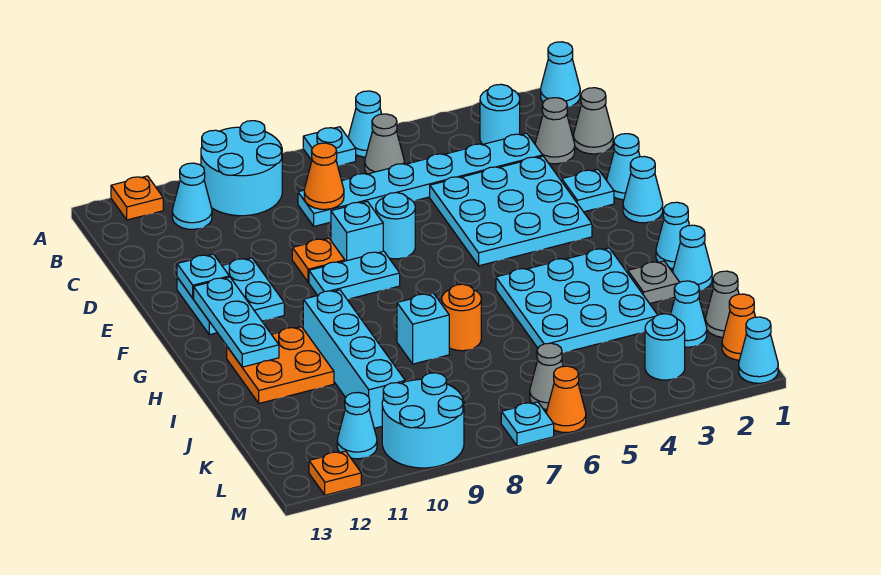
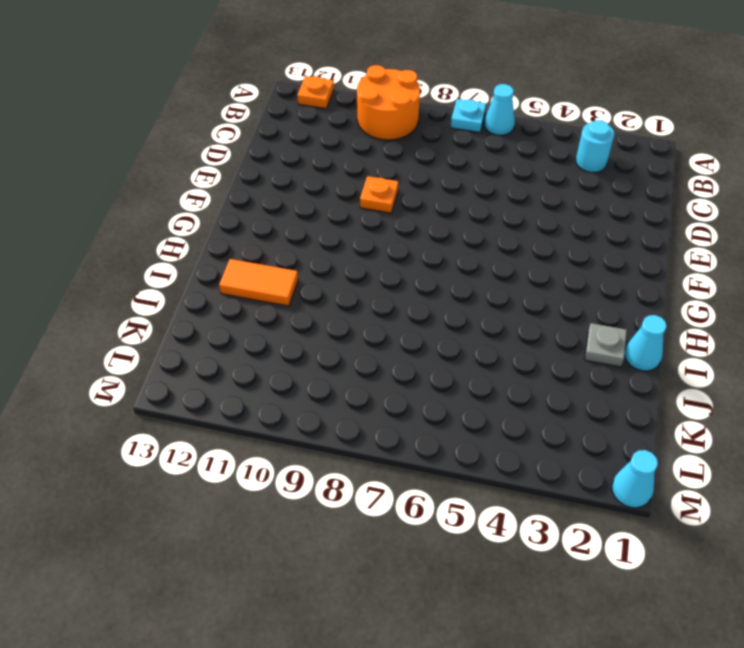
orange round brick A9:B10 level 1 -> cyan round brick A9:B10 level 1
orange tile I11:I12 level 1 -> orange plate H11:I12 level 1
none -> cyan cone A1 level 1
none -> grey cone B6 level 1
none -> cyan cone B11 level 1
none -> grey cone C1 level 1

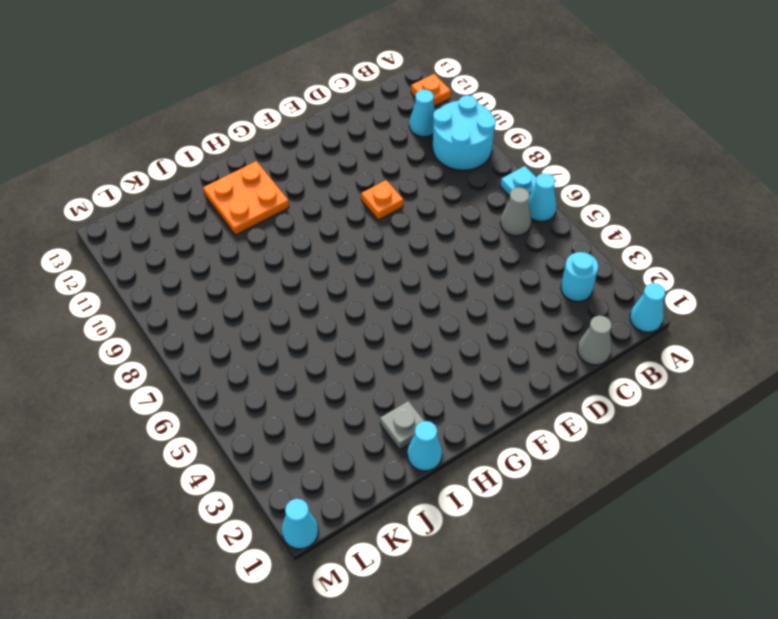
none -> grey cone C2 level 1
none -> cyan plate C3:C8 level 1
none -> cyan plate D3:F5 level 1
none -> cyan cone E1 level 1

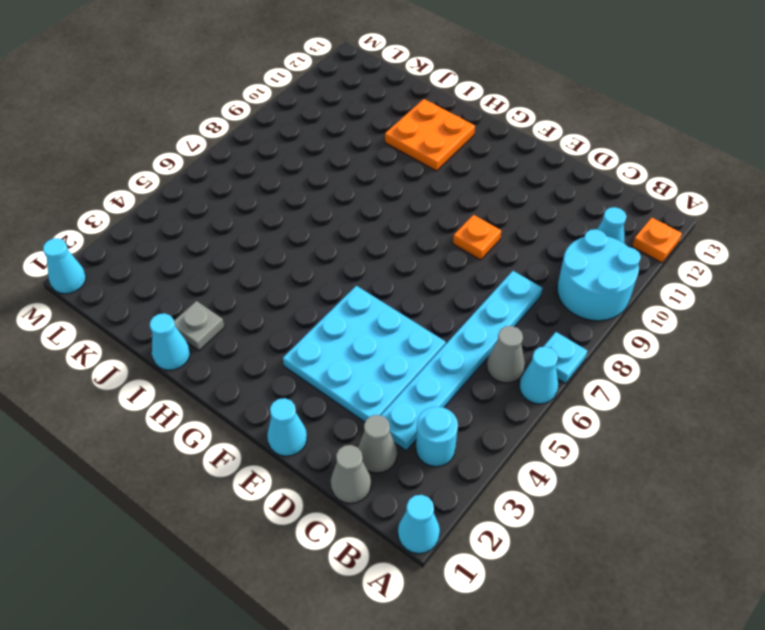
none -> cyan plate E2 level 1
none -> cyan round brick E7 level 1
none -> cyan brick E8 level 1
none -> cyan plate E11:F12 level 1

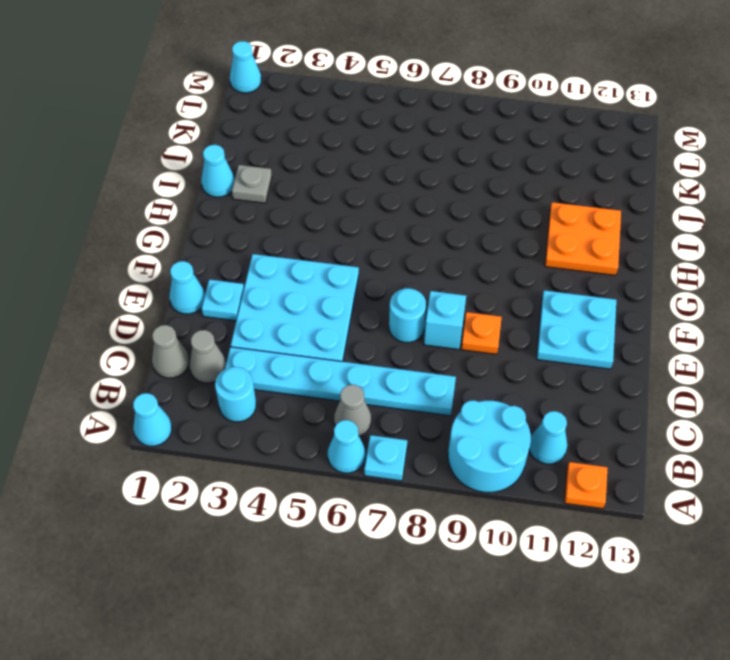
none -> cyan cone F1 level 1
none -> cyan plate F8:F9 level 1
none -> cyan cone H1 level 1
none -> cyan plate H3:J5 level 1

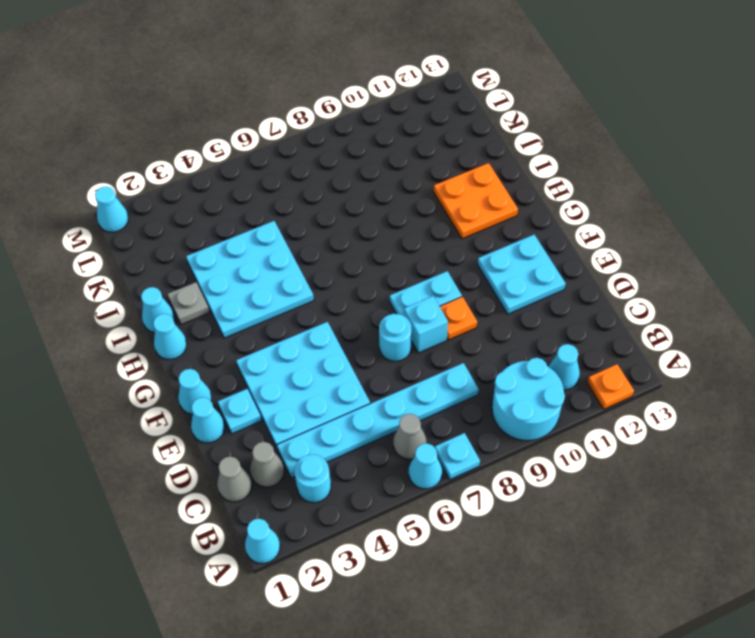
none -> cyan brick H10:K10 level 1
none -> orange round brick I7 level 1
none -> cyan brick I8 level 1
none -> grey cone K1 level 1

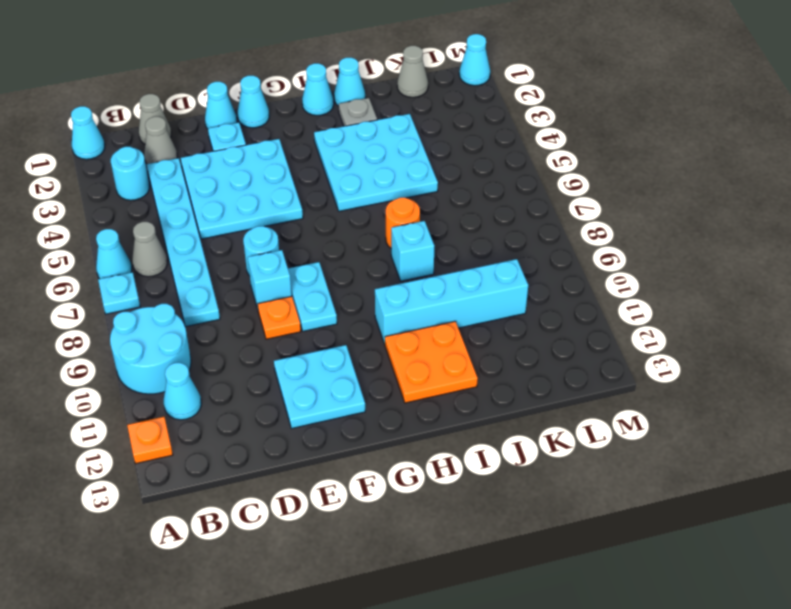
none -> cyan cone K2 level 1
none -> orange cone L1 level 1
none -> cyan round brick L3 level 1
none -> grey cone L6 level 1

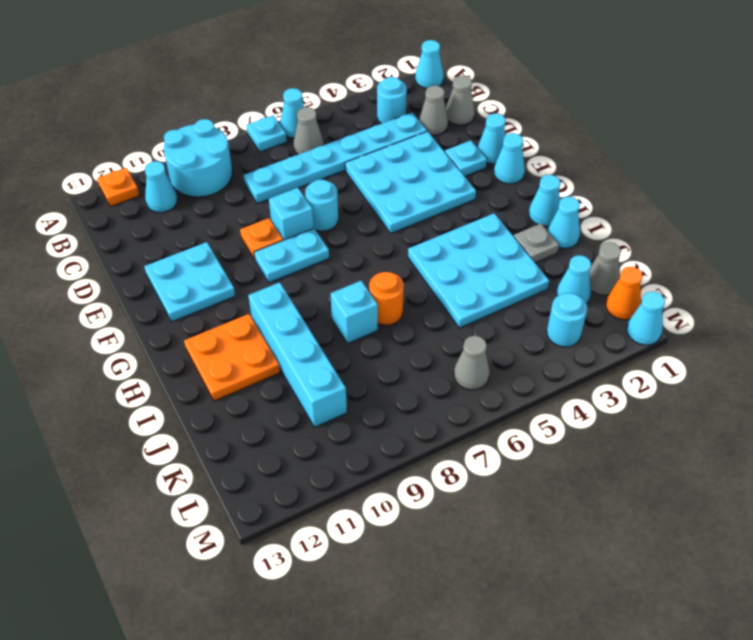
none -> cyan round brick L9:M10 level 1
none -> cyan cone L11 level 1
none -> orange cone M6 level 1
none -> cyan plate M7 level 1

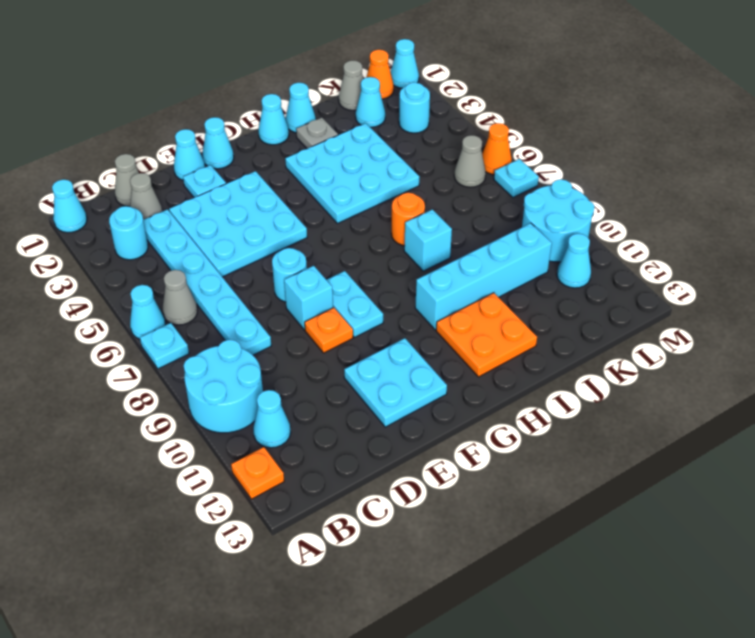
none -> orange plate M12 level 1
none -> orange cone C8 level 2
none -> cyan plate E12 level 2
none -> cyan plate F12:H12 level 2

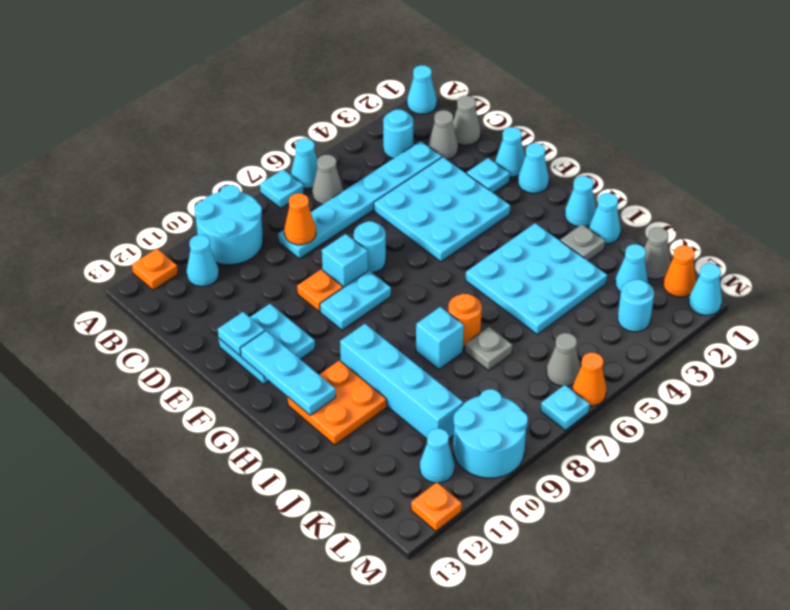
grey plate J7 level 1 -> none

